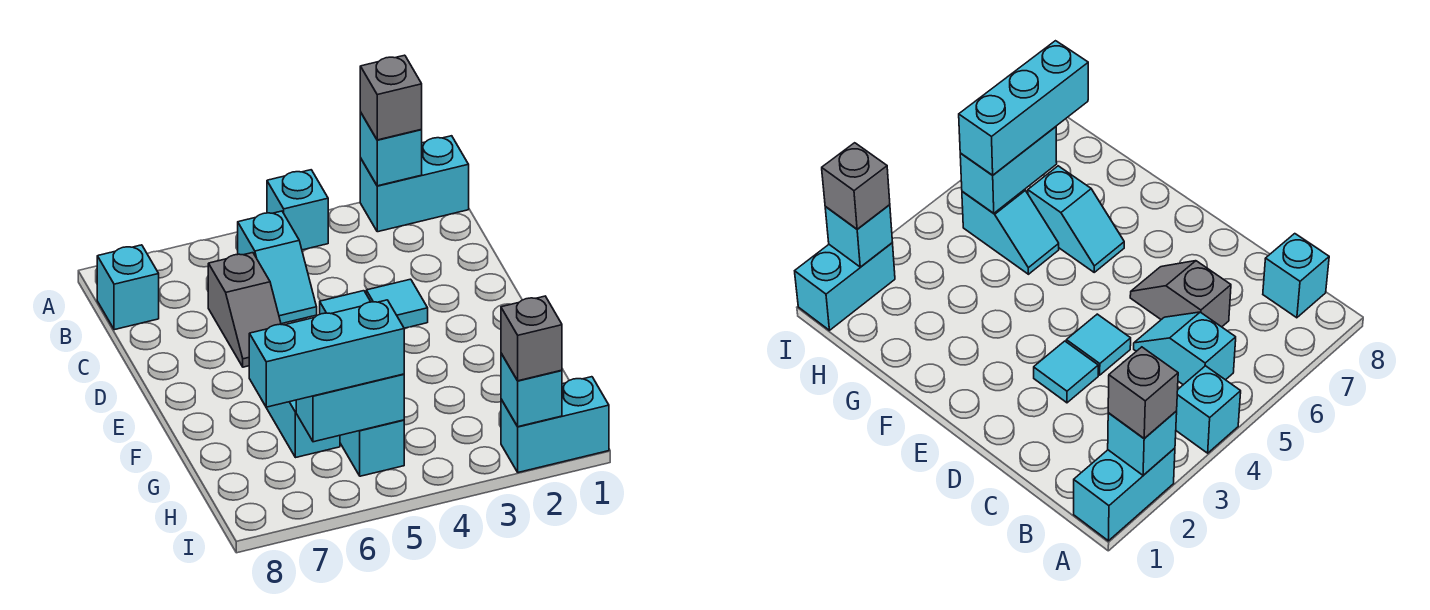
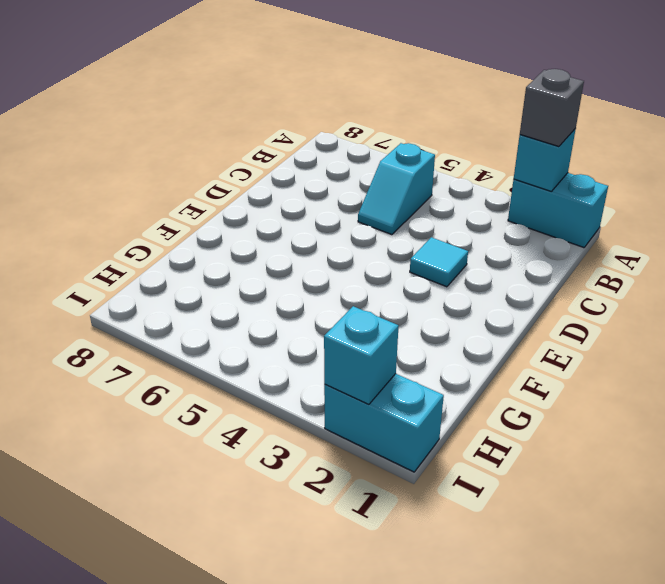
none -> cyan brick A4 level 1
none -> cyan brick B8 level 1
none -> grey slope C6:D6 level 1 top C

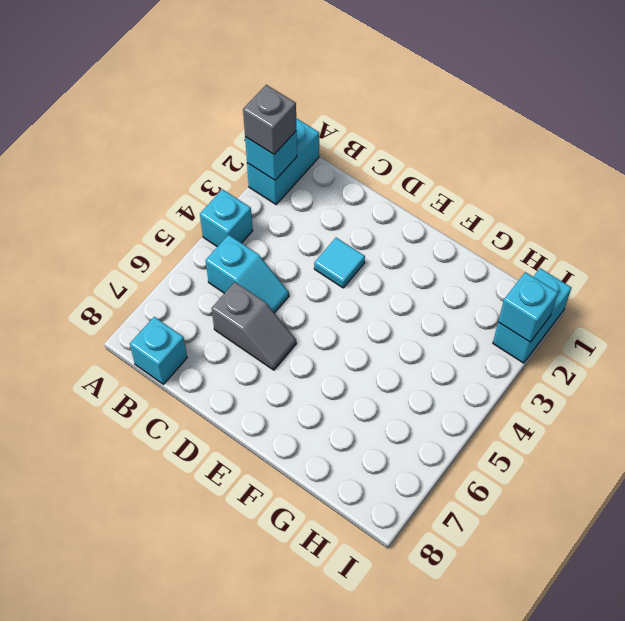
none -> cyan tile D4 level 1
none -> cyan slope F6:G6 level 1 top G
none -> cyan slope G5:H5 level 1 top H

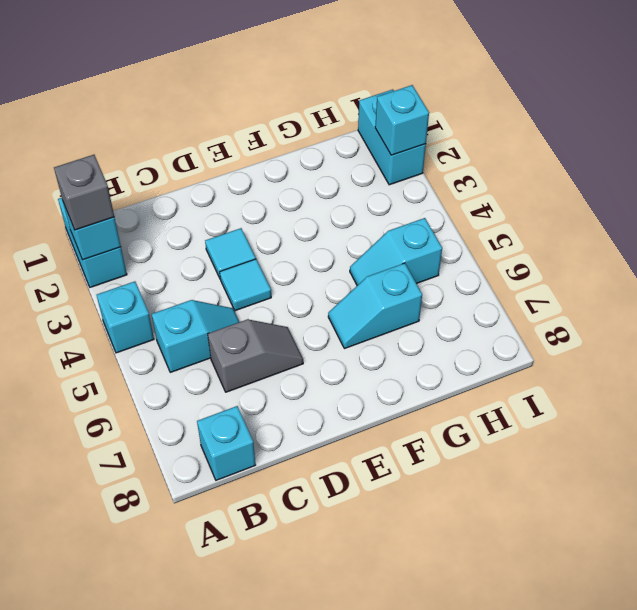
none -> cyan brick H5:H6 level 2
none -> cyan brick H5:H7 level 3
none -> grey brick I2 level 3

